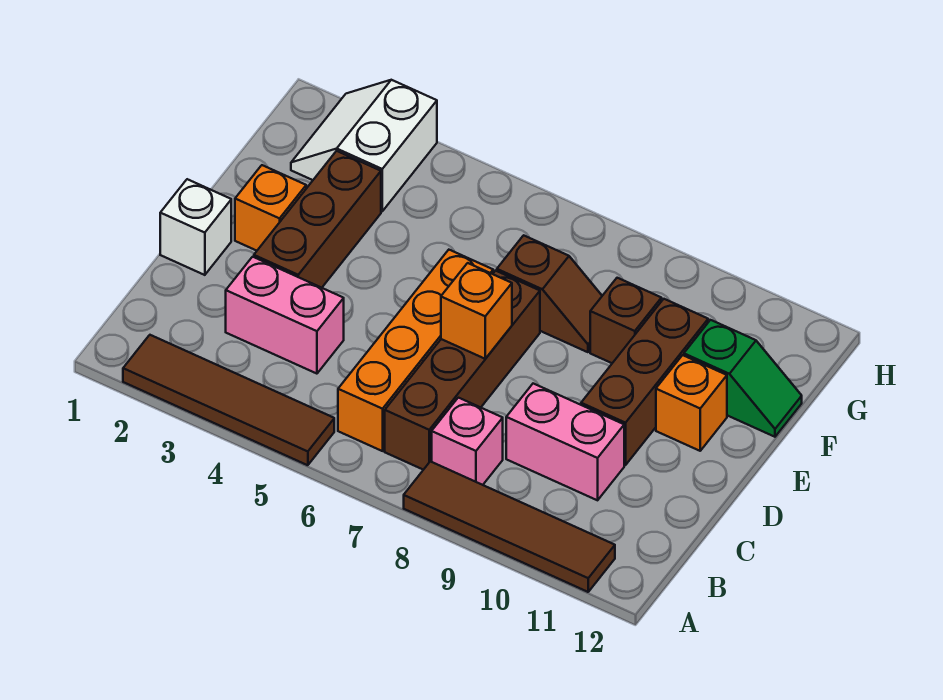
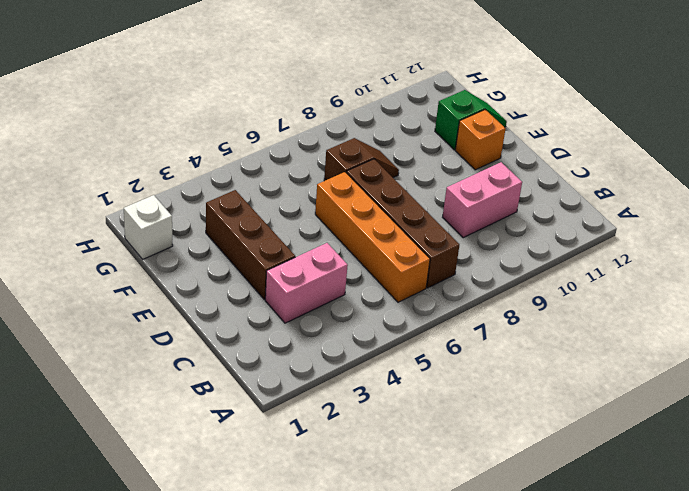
white brick G1 level 1 -> white brick D1 level 1
none -> brown tile A2:A5 level 1
none -> brown tile A8:A11 level 1
none -> pink brick B8 level 1

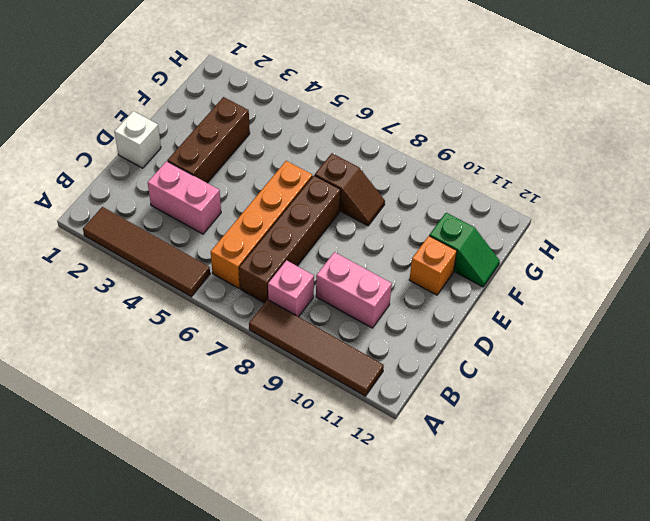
none -> brown brick D10:F10 level 1
none -> orange brick E2 level 1
none -> brown brick F9 level 1

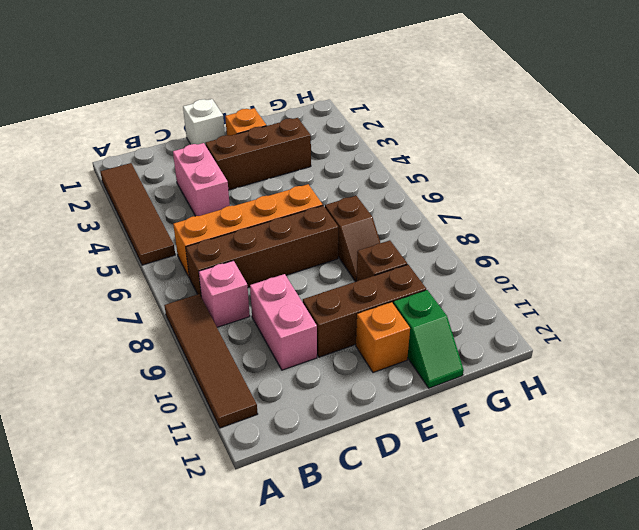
none -> white slope G2:H3 level 1 top 3
none -> orange brick D7 level 2

